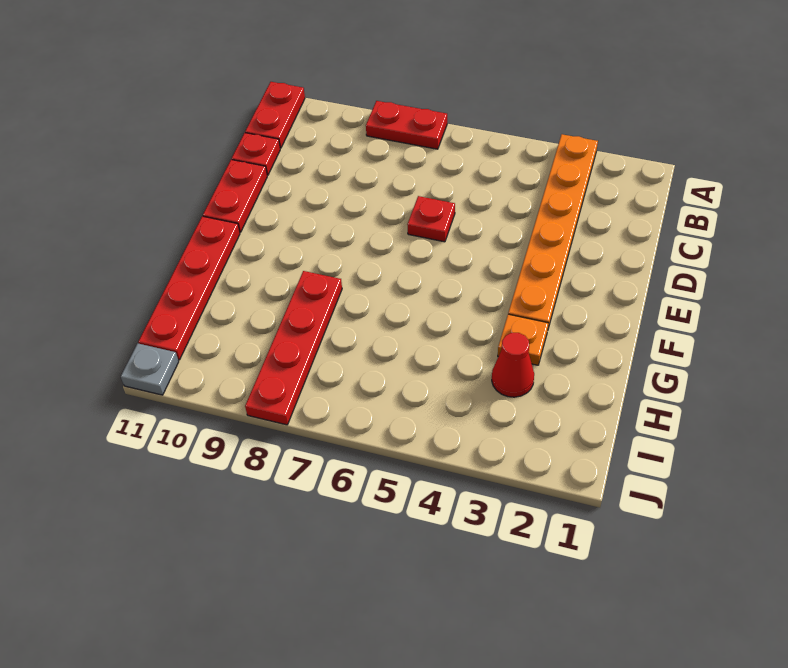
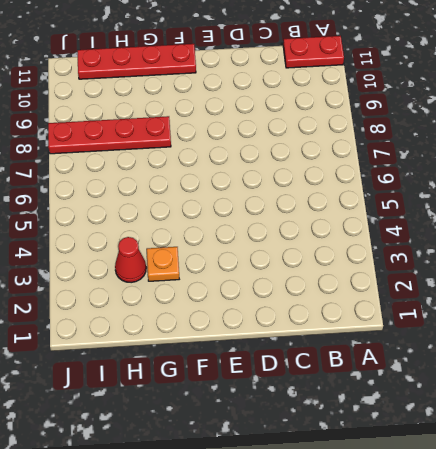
none -> orange plate A3:F3 level 1
none -> red plate A7:A8 level 1

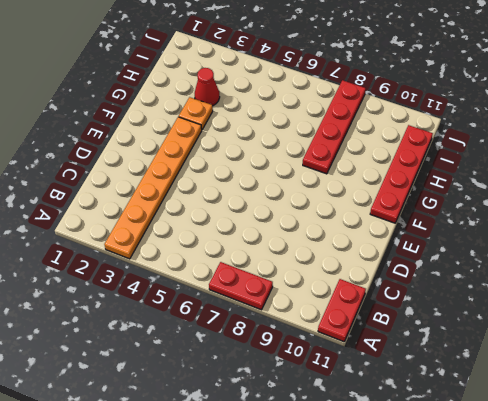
none -> red plate C11 level 1
none -> red plate D6 level 1

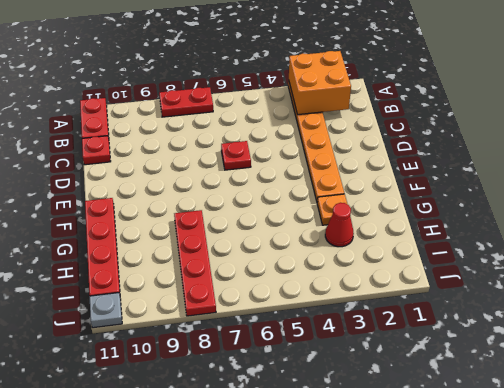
orange brick A2:B3 level 2 -> none
none -> red plate D11:E11 level 1

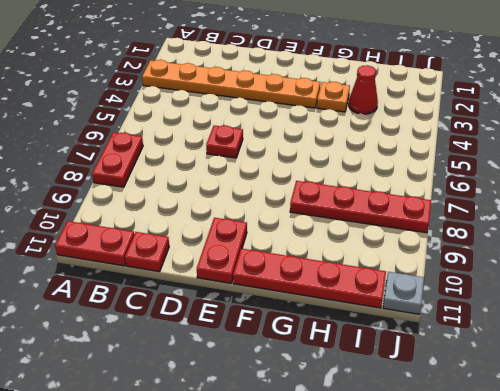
red plate E10:E11 level 1 -> red plate D11:E11 level 1

